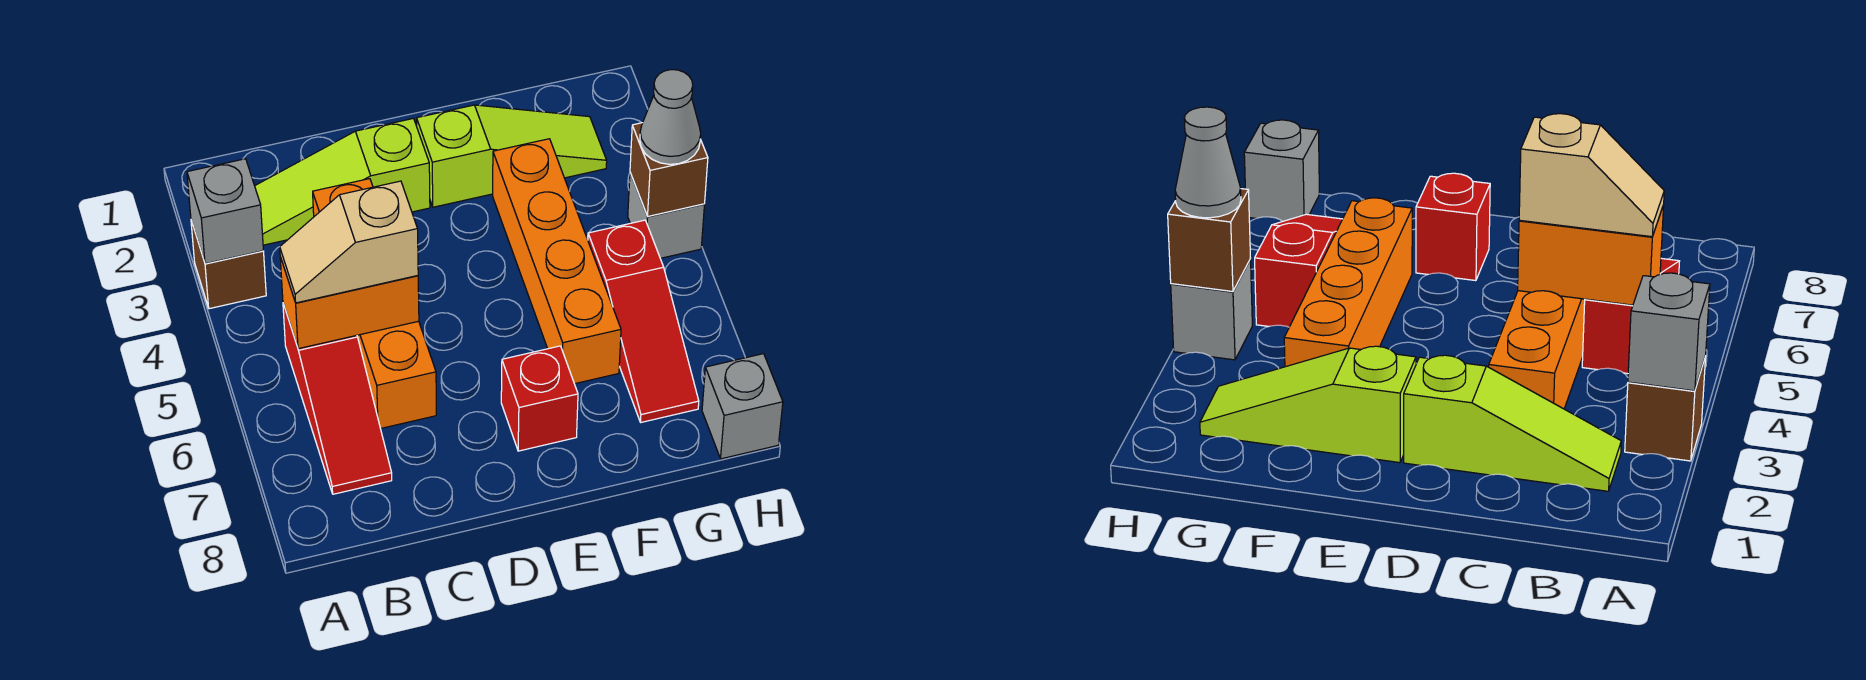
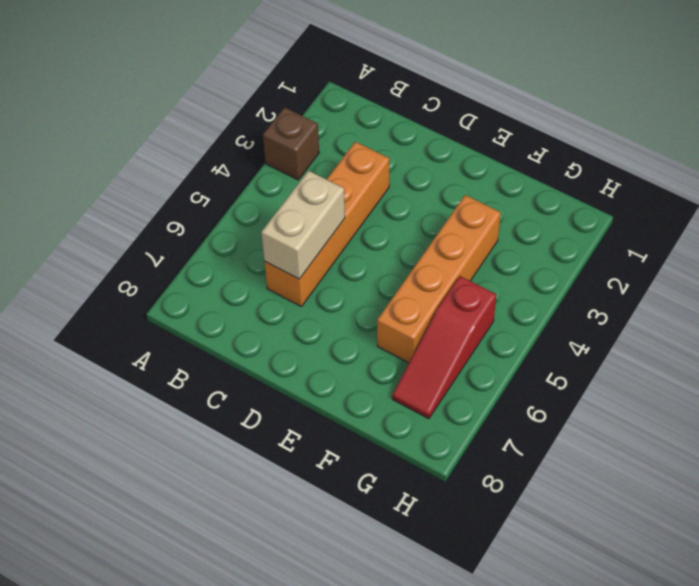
tan brick C5:C6 level 2 -> orange brick B5:C5 level 2
none -> lime slope B2:D2 level 1 top D
none -> red slope B5:B7 level 1 top 5
none -> lime slope E2:G2 level 1 top E

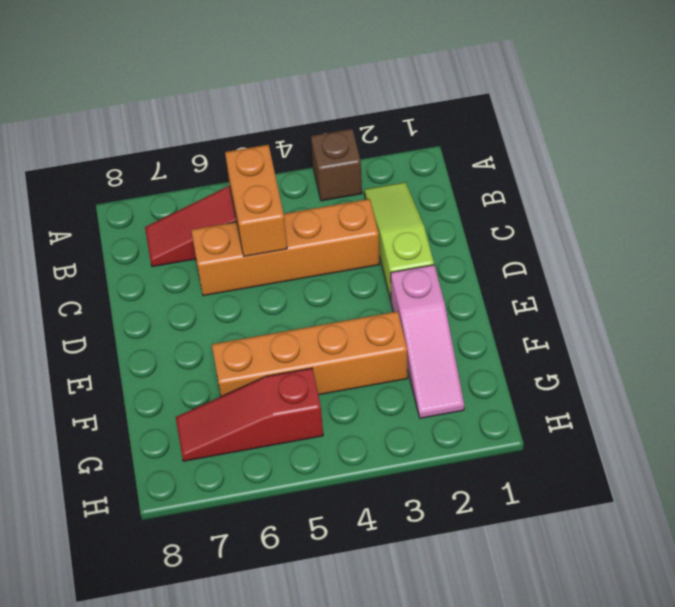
pink slope E2:G2 level 1 top E -> lime slope E2:G2 level 1 top E
none -> red brick E7 level 1
none -> grey brick H4 level 1
none -> grey brick H8 level 1

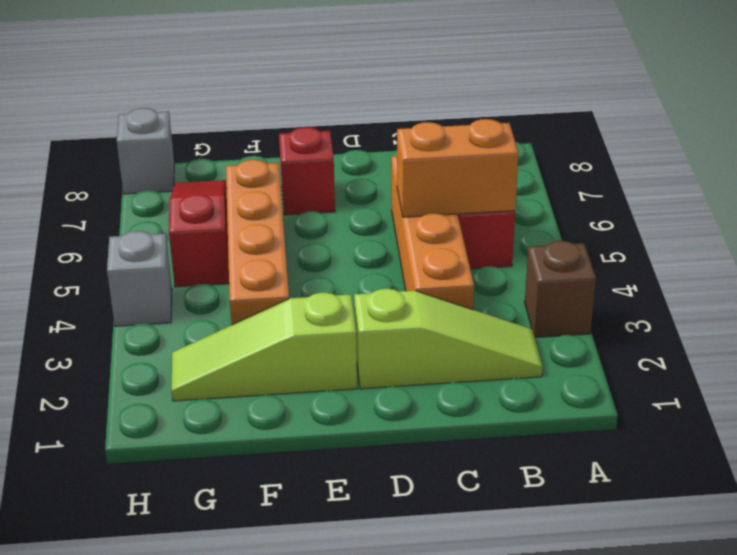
none -> grey brick A3 level 2
none -> brown brick H4 level 2
none -> tan slope B5:C5 level 3 top C

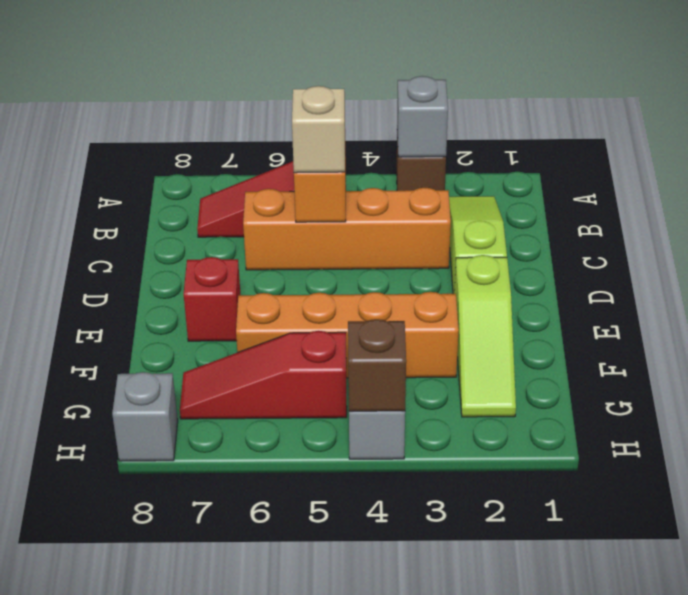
none -> grey cone H4 level 3

